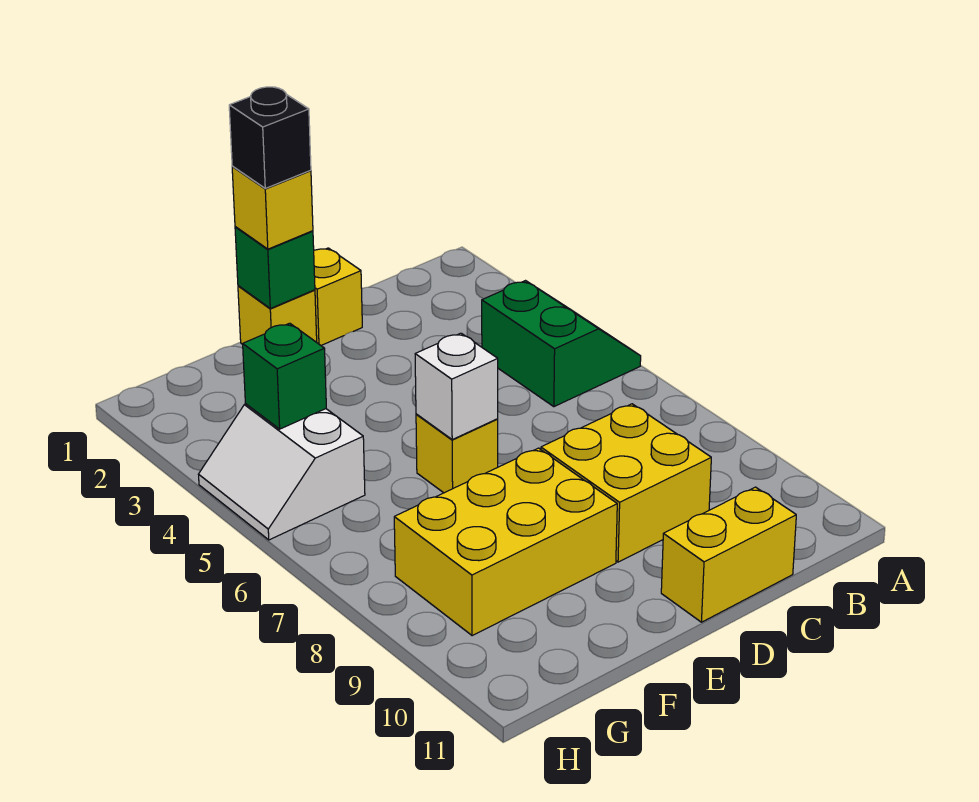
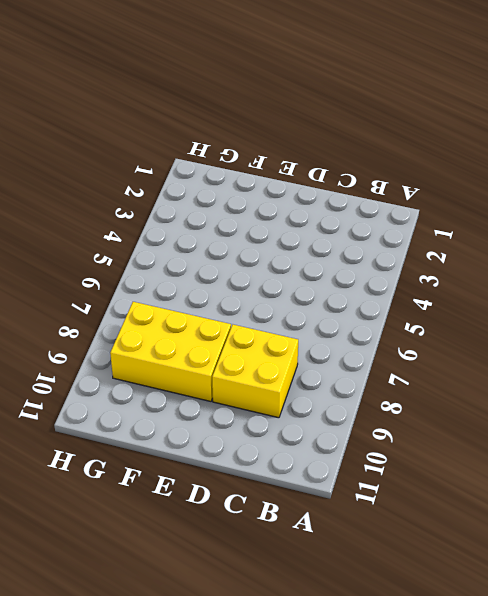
none -> green slope A4:B5 level 1 top B
none -> yellow brick C11:D11 level 1
none -> yellow brick D1 level 1

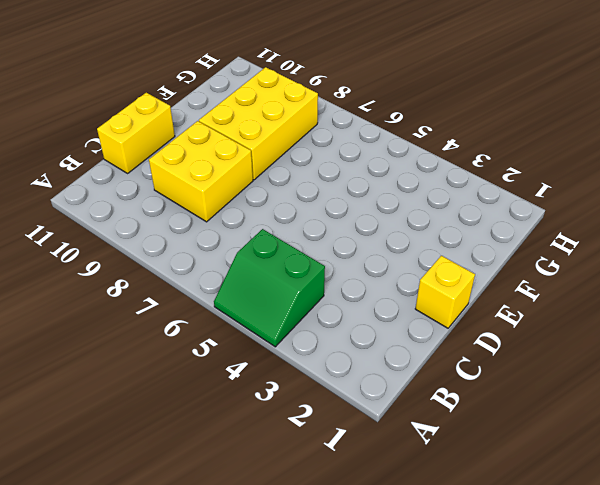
none -> yellow brick E1 level 1
none -> yellow brick E6 level 1
none -> white slope G4:H5 level 1 top G

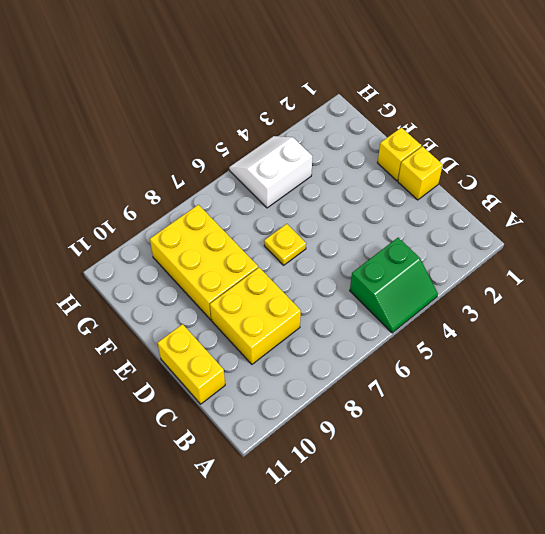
yellow plate E6 level 1 -> yellow brick E6 level 1
none -> green brick E1 level 2
none -> white brick E6 level 2
none -> green brick G4 level 2

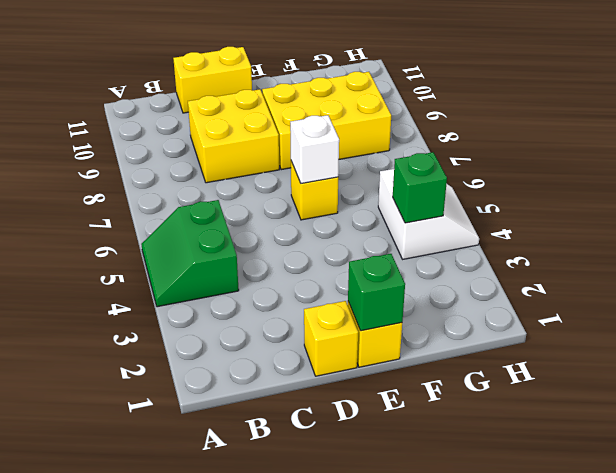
none -> yellow brick E1 level 3
none -> black brick E1 level 4

